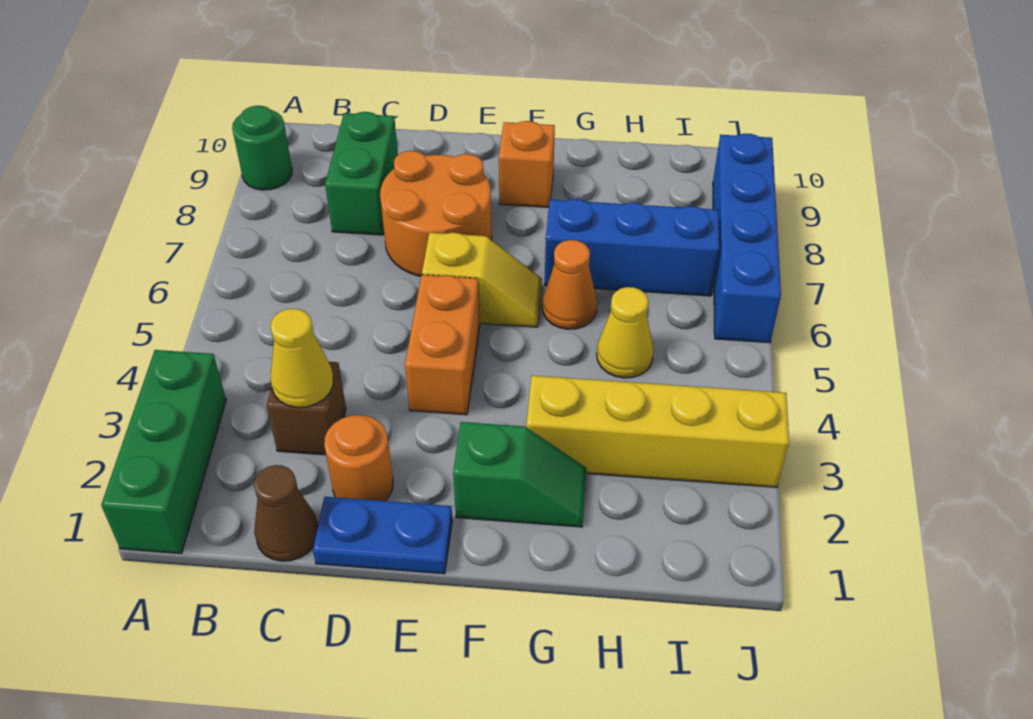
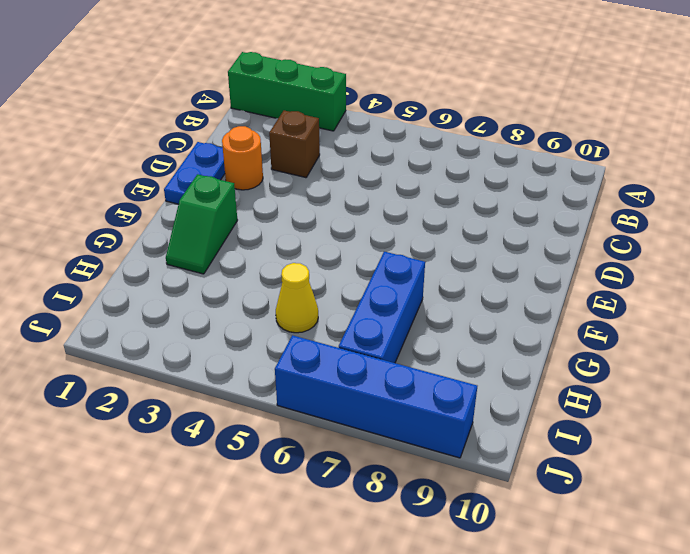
none -> green round brick A9 level 1
none -> brown cone C1 level 1
none -> green brick C8:C9 level 1

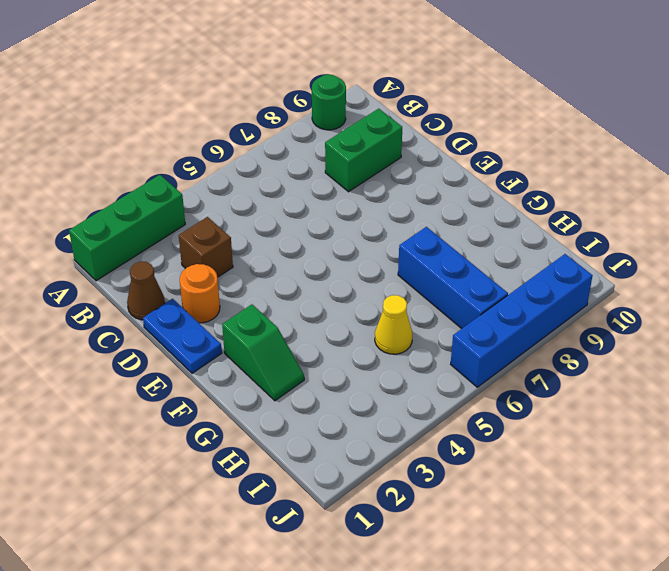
none -> orange round brick D7:E8 level 1
none -> orange brick E4:E5 level 1
none -> yellow slope E6:F6 level 1 top E

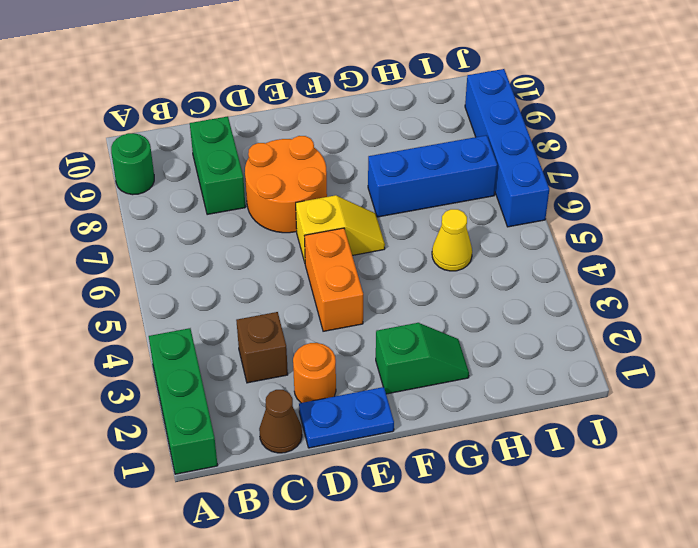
none -> orange brick F9 level 1
none -> yellow brick G3:J3 level 1
none -> orange cone G6 level 1

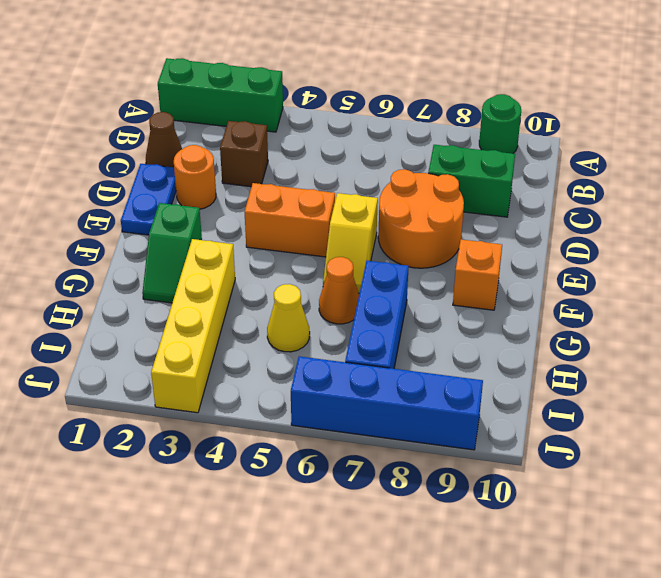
none -> yellow cone C3 level 2

